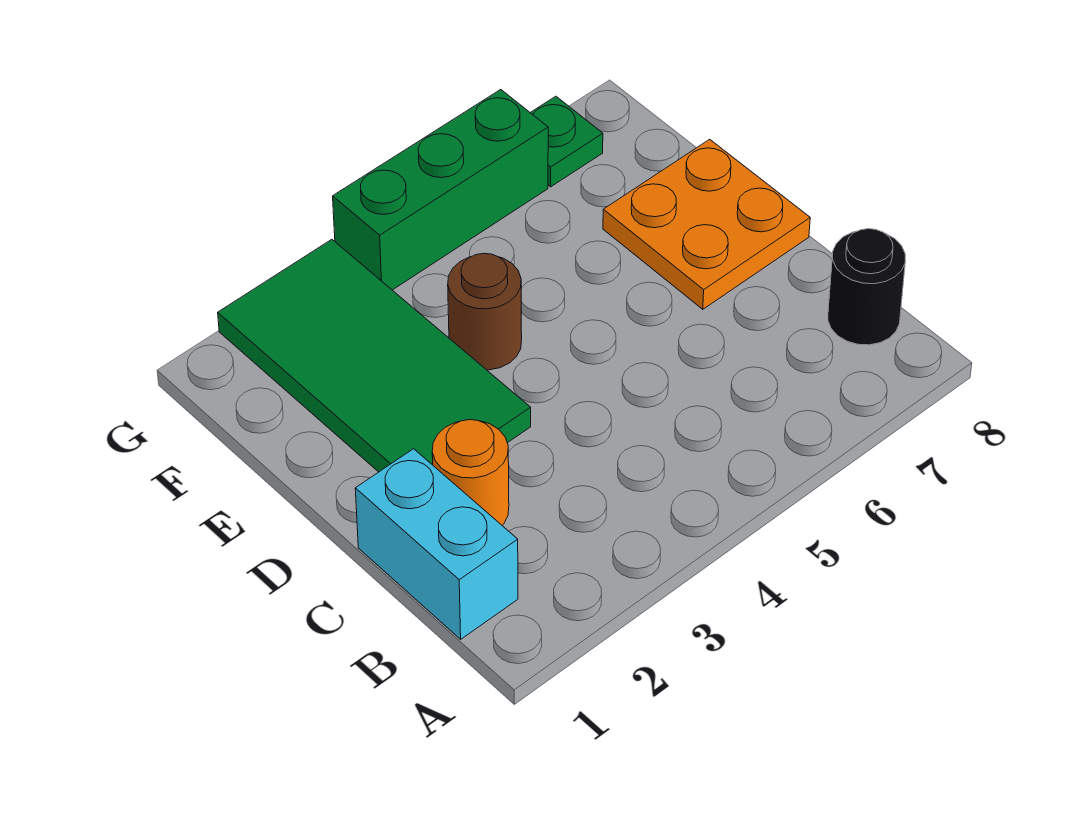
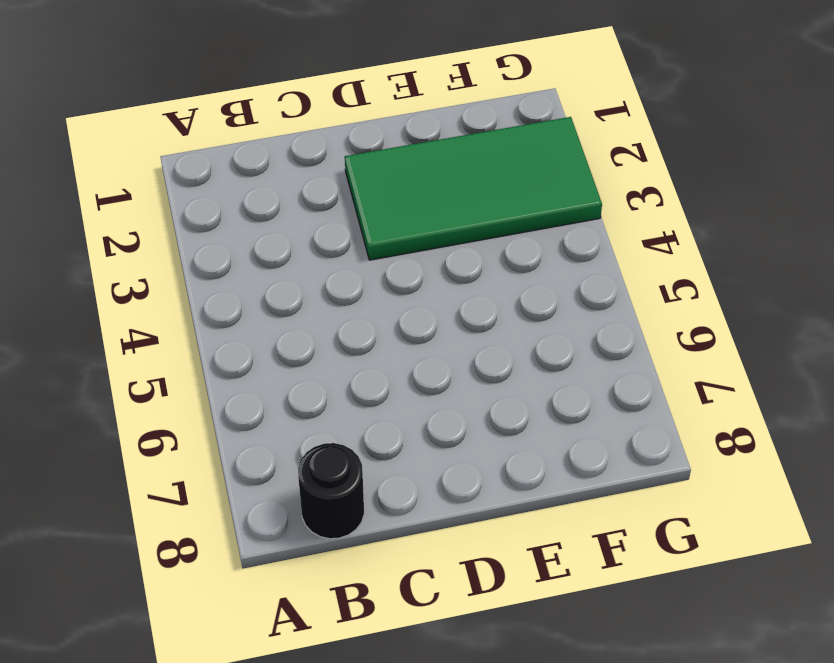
none -> cyan brick B1:C1 level 1
none -> orange round brick C2 level 1

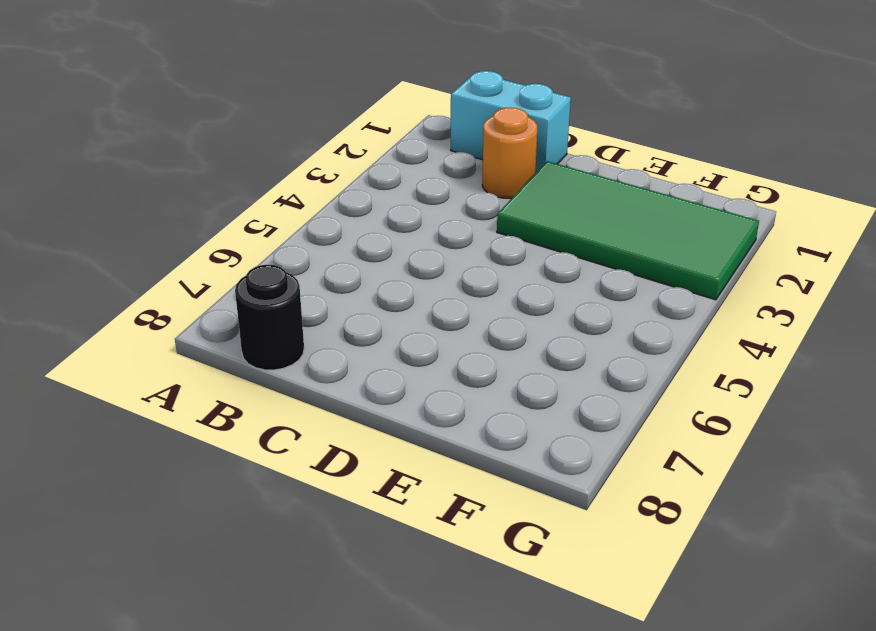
none -> orange plate D7:E8 level 1
none -> brown round brick E4 level 1

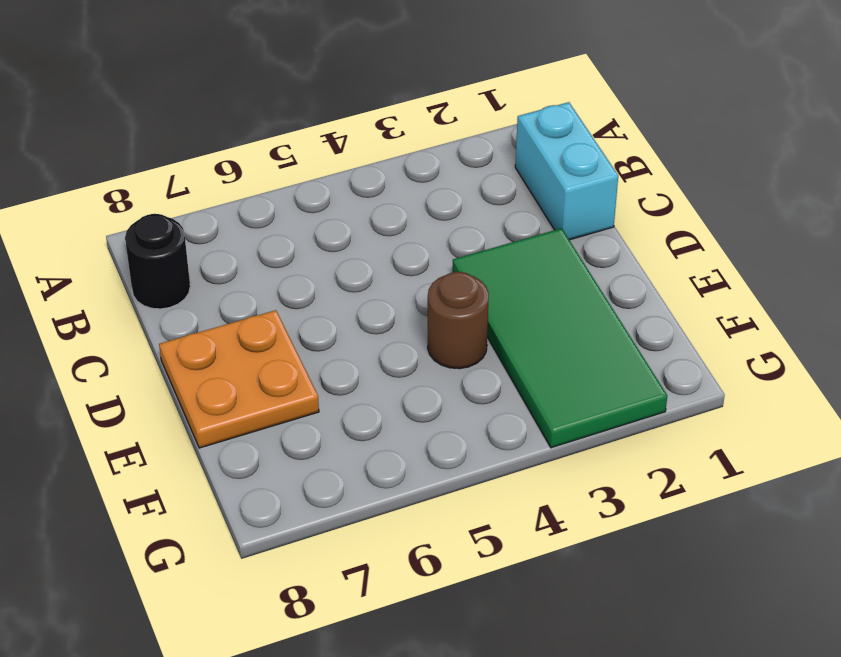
none -> orange round brick C2 level 1
none -> green brick G4:G6 level 1

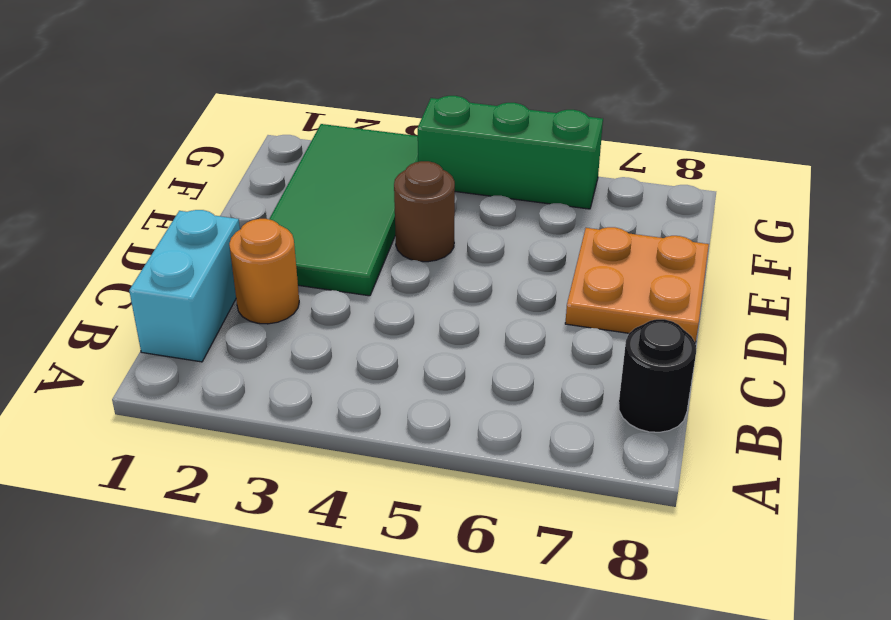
none -> green plate G7 level 1

